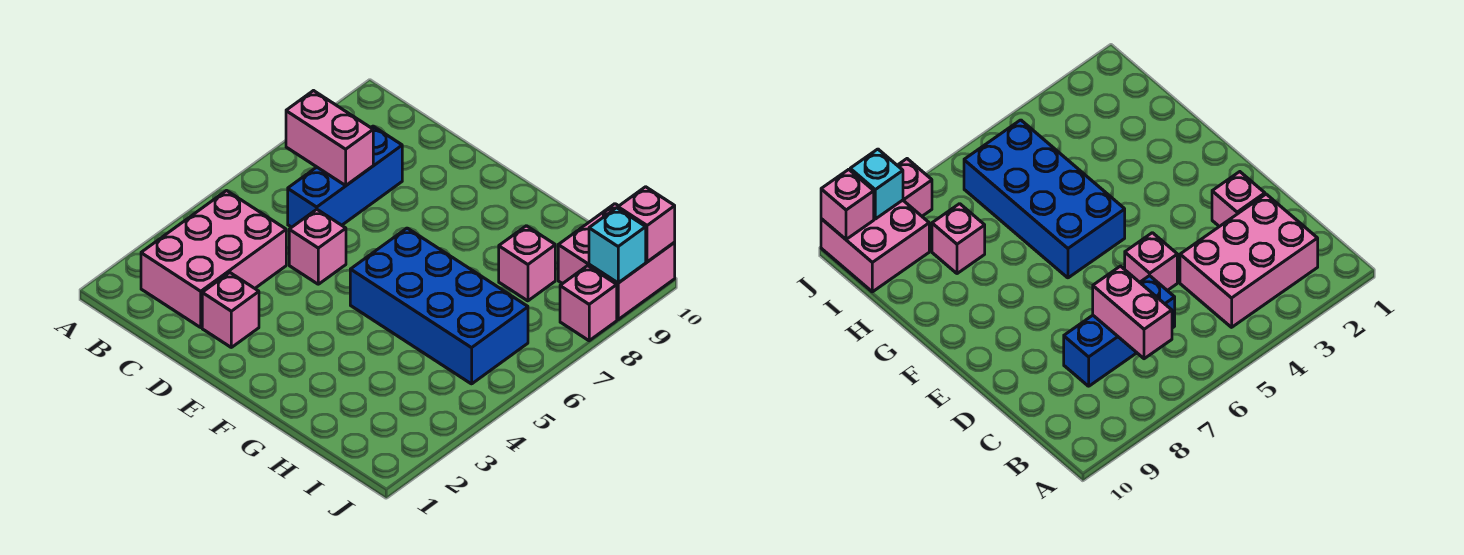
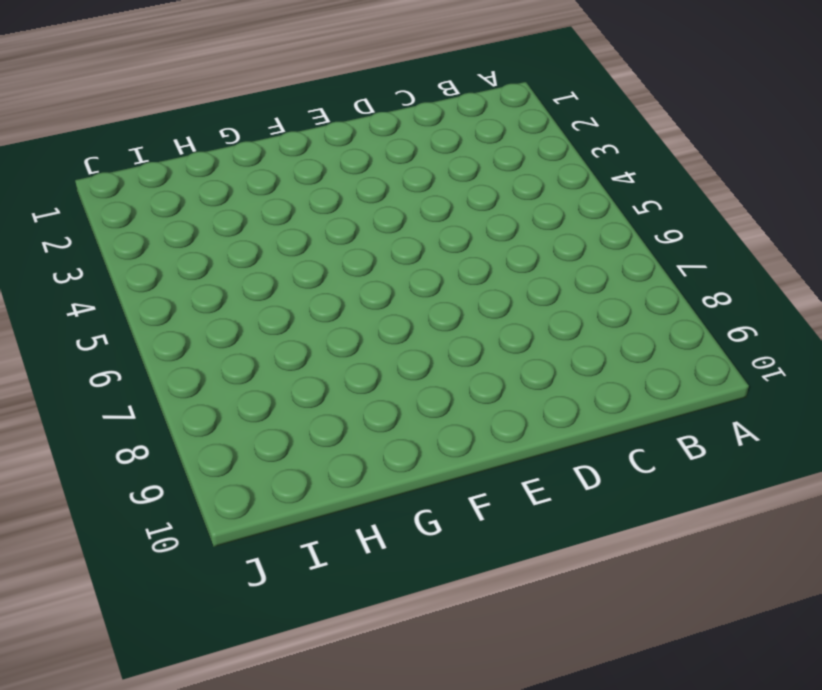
none -> pink brick B2:C4 level 1
none -> blue brick C6:C8 level 1

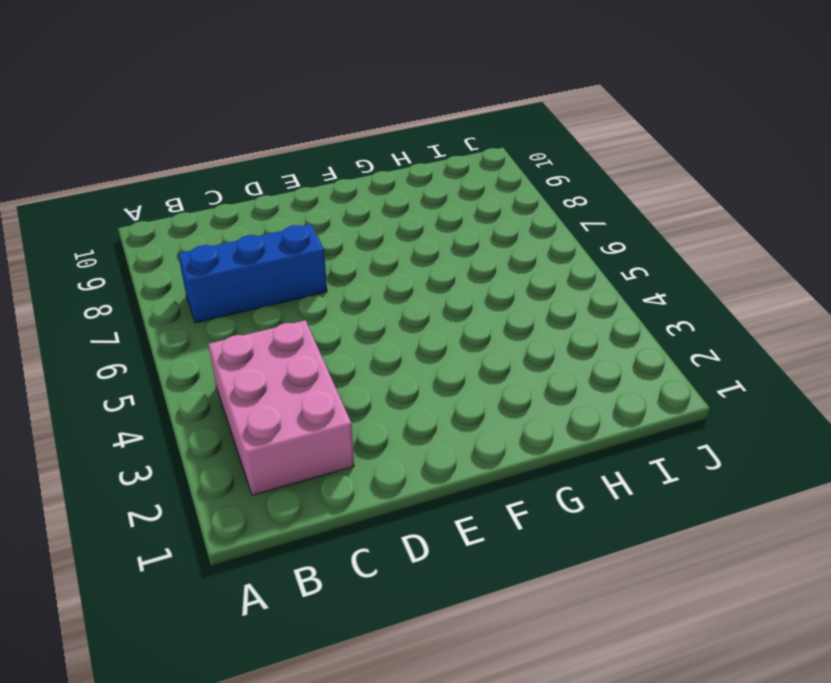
blue brick B7:D7 level 1 -> blue brick C6:C8 level 1
none -> pink brick D2 level 1
none -> pink brick D5 level 1

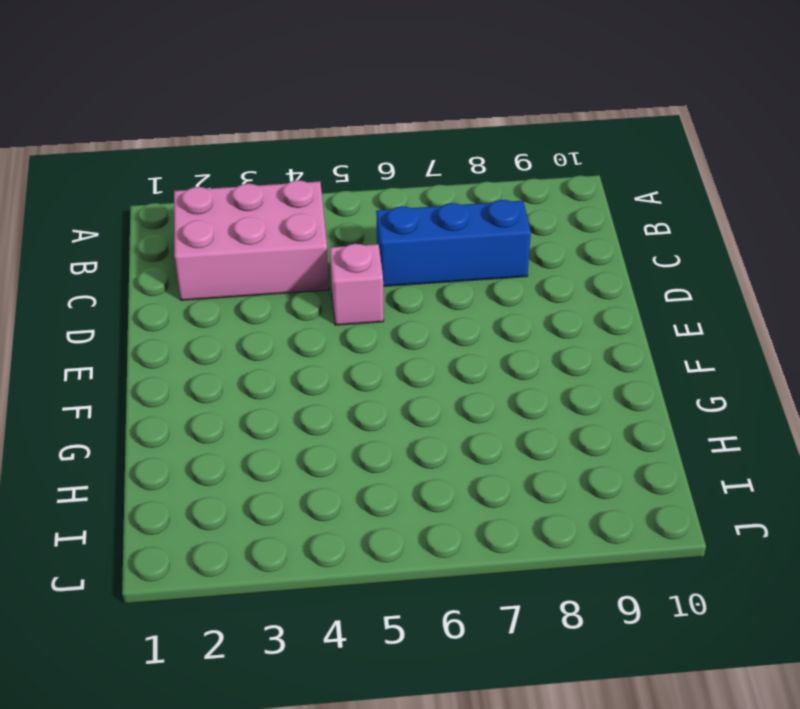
none -> pink brick D2 level 1
none -> blue brick F5:I6 level 1

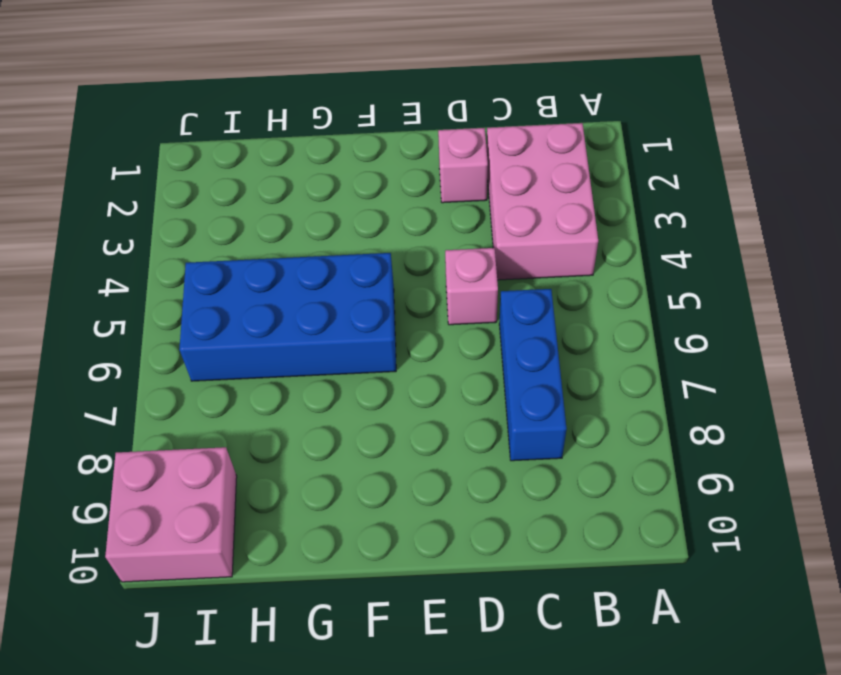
none -> pink brick H8 level 1
none -> pink brick J8 level 1

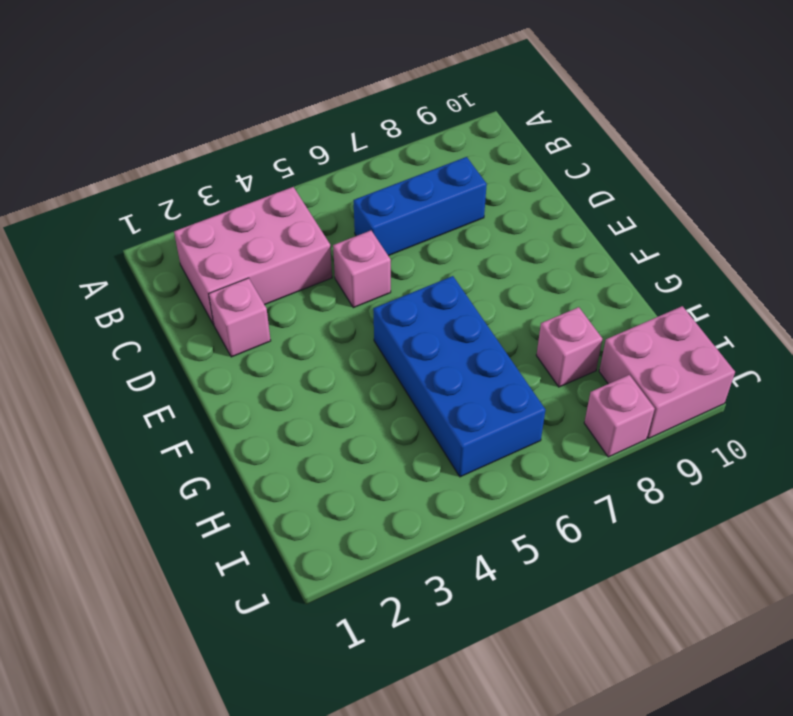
none -> pink brick B7:C7 level 2
none -> cyan brick J9 level 2

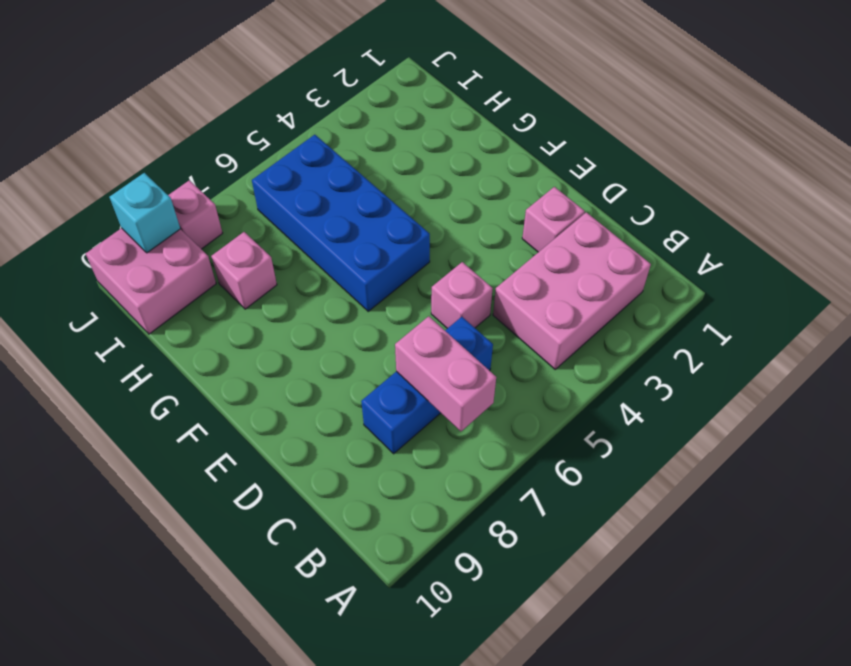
none -> pink brick J10 level 2

